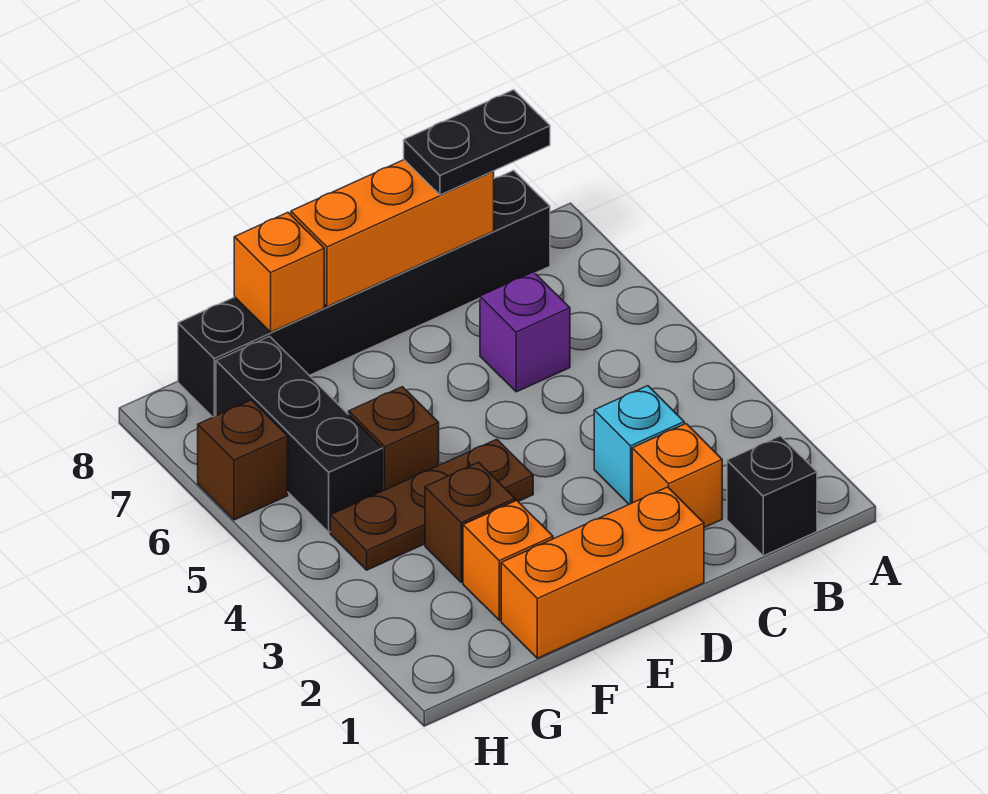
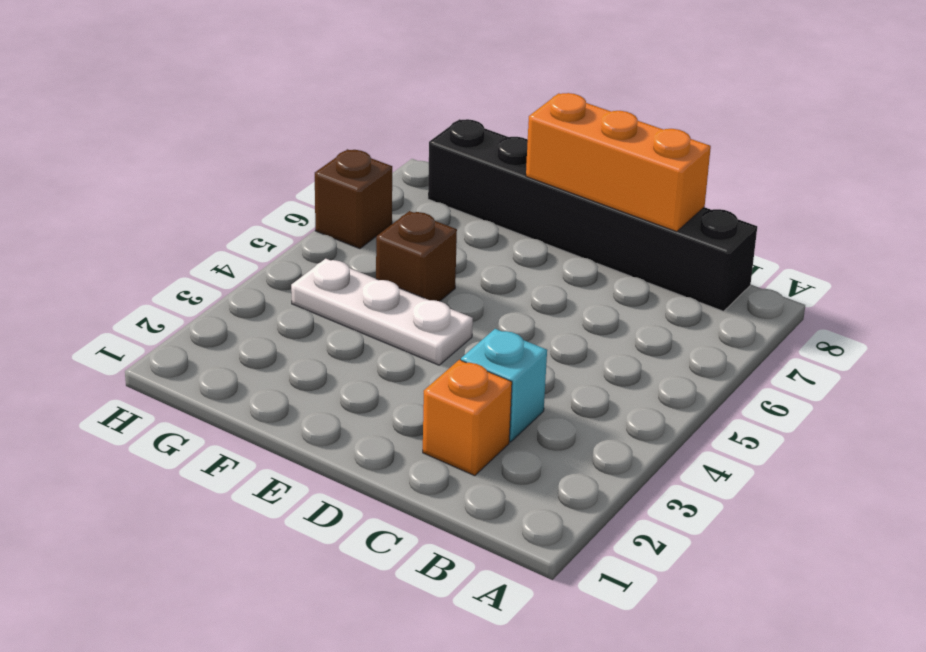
white plate E4:G4 level 1 -> brown plate E4:G4 level 1
none -> black brick B1 level 1
none -> purple brick C6 level 1
none -> orange brick D1:F1 level 1

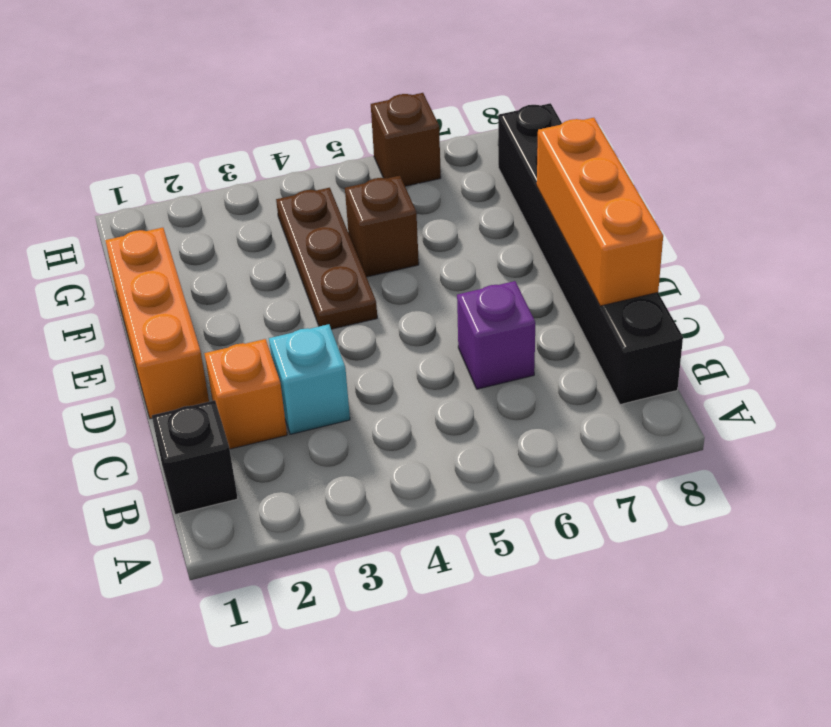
none -> orange brick F2 level 1
none -> brown brick F3 level 1
none -> black brick G5:G7 level 1

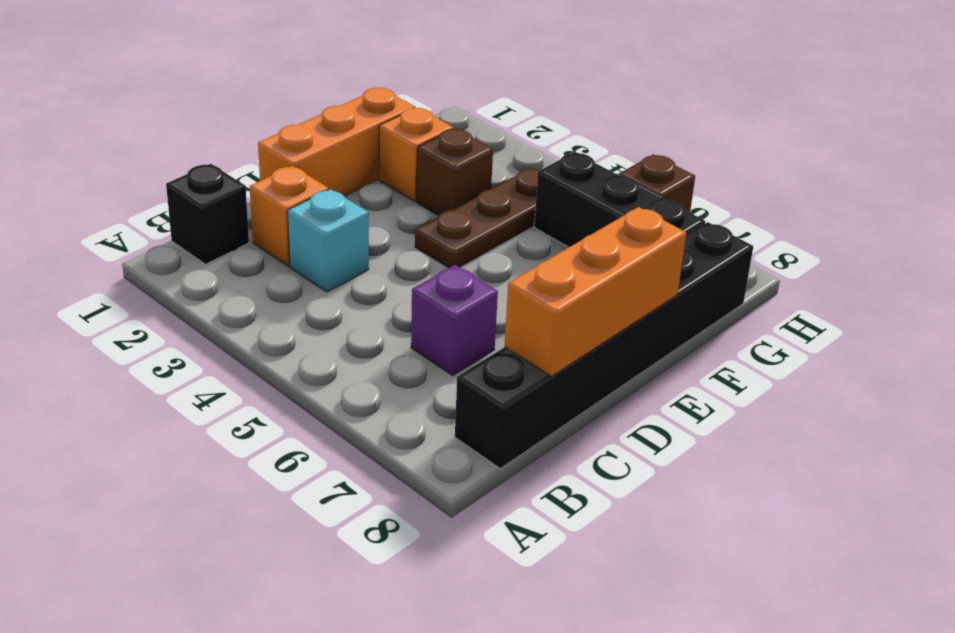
none -> brown brick F5 level 1
none -> orange brick F8 level 2
none -> black plate B8:C8 level 3

